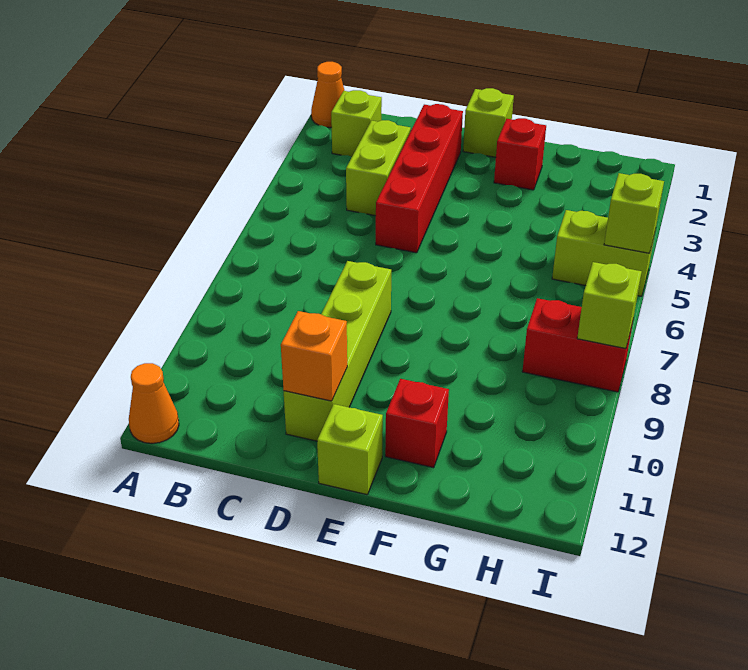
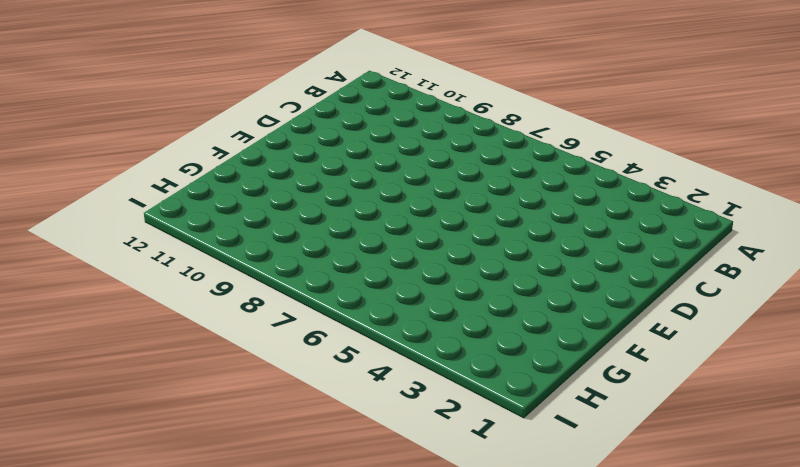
none -> orange cone A1 level 1
none -> orange cone A12 level 1
none -> lime brick B2 level 1

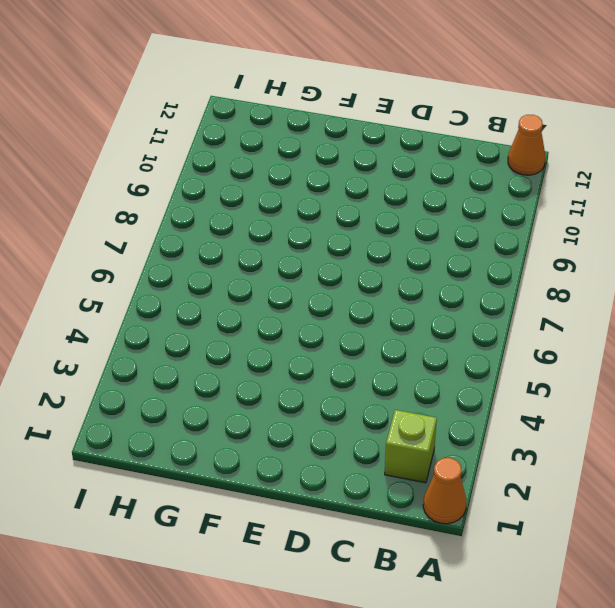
none -> lime brick C3:C4 level 1
none -> red brick D2:D5 level 1
none -> lime brick D8:D11 level 1

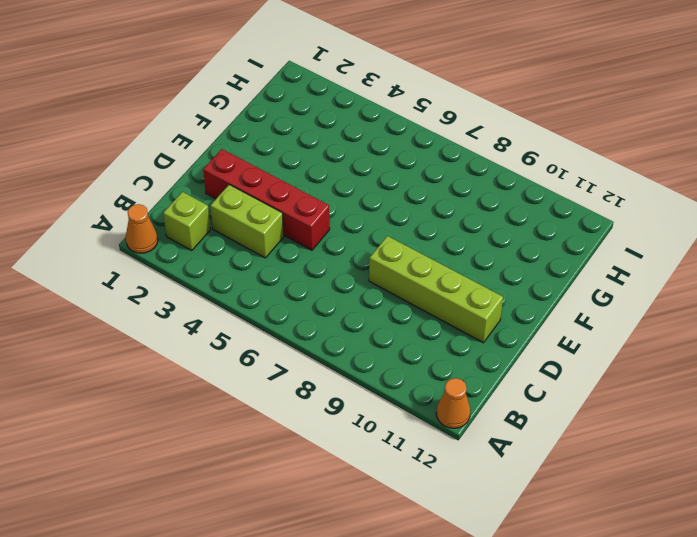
none -> lime brick E1 level 1
none -> lime brick E12 level 1
none -> red brick F2 level 1

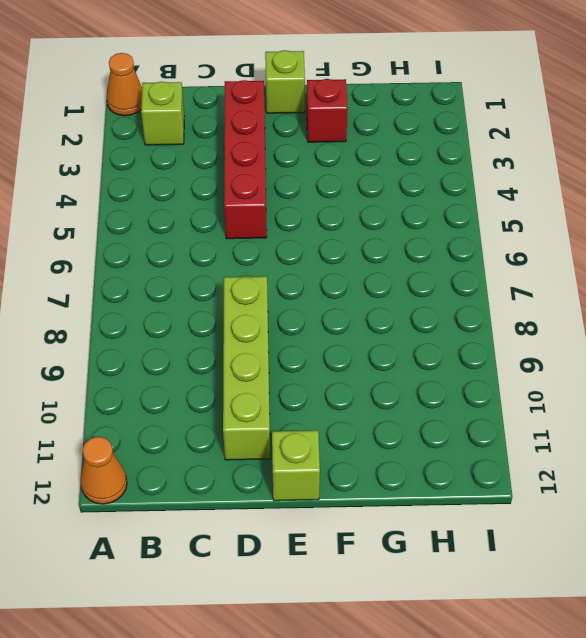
none -> lime brick C3:C4 level 1
none -> red brick F11 level 1
none -> lime brick H5:I5 level 1

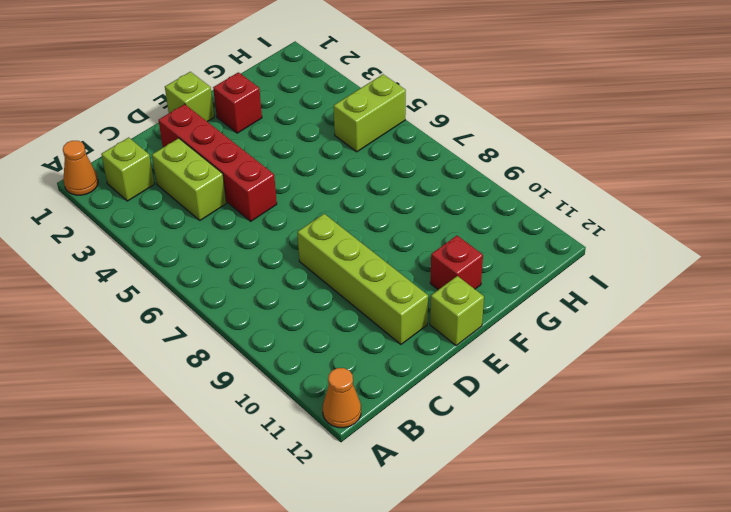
none -> red brick H8:I8 level 1
none -> orange brick D11 level 2
none -> lime brick I5 level 2

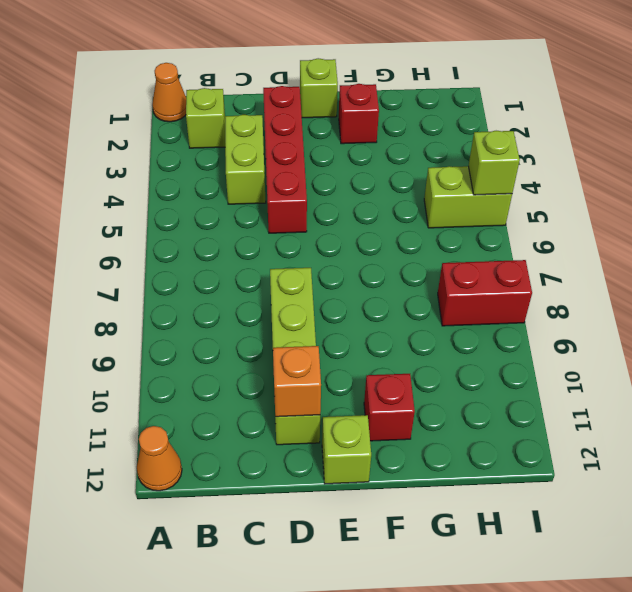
none -> lime brick I8 level 2

